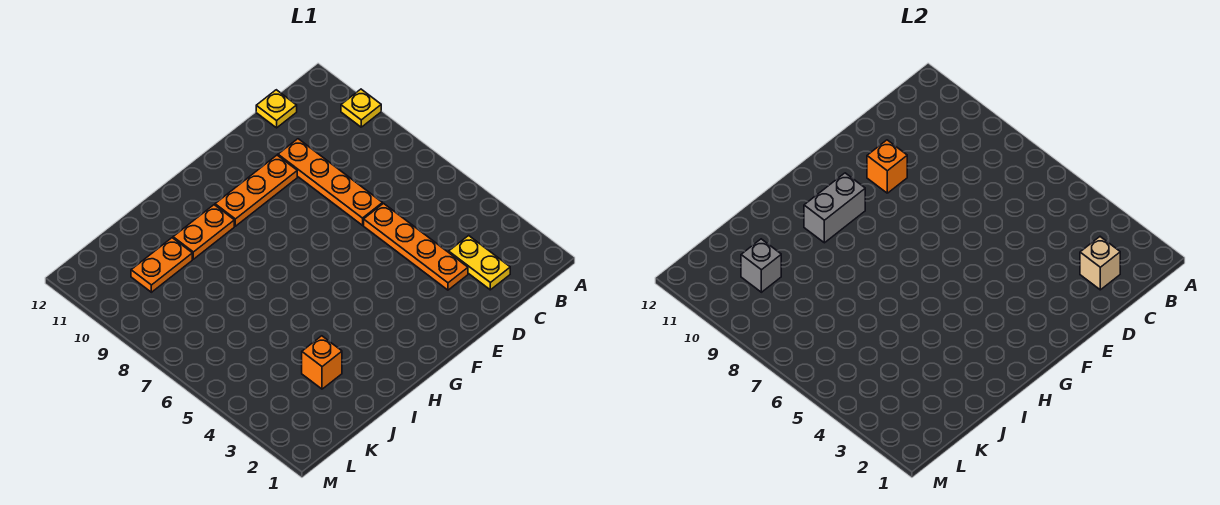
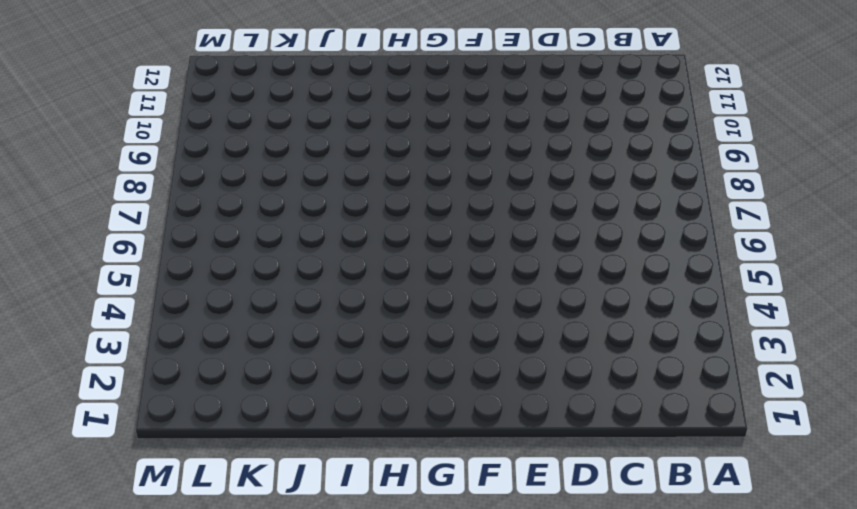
none -> yellow plate A10 level 1
none -> yellow plate C2:C3 level 1
none -> yellow plate C12 level 1

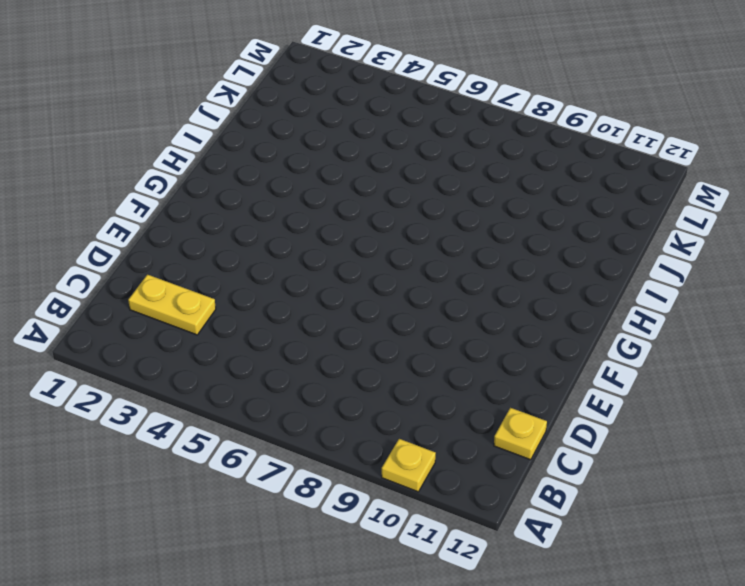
none -> orange plate D3:D6 level 1
none -> orange plate D7:D10 level 1
none -> orange plate E10:G10 level 1

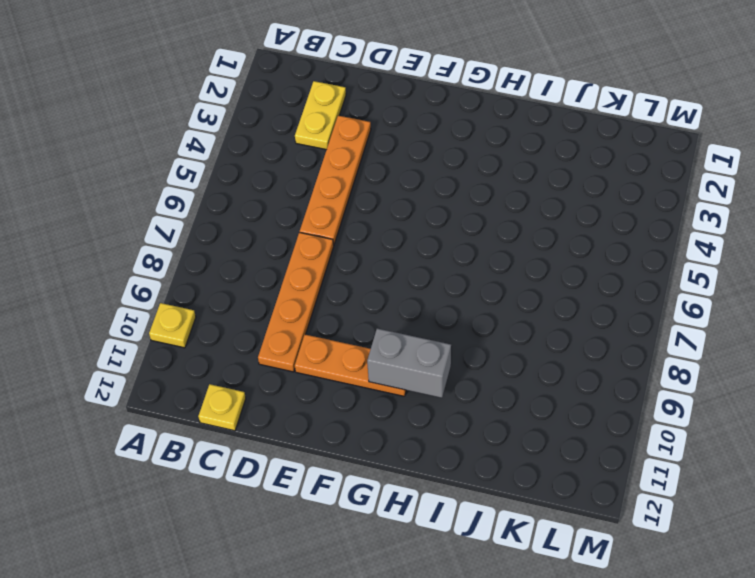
none -> orange plate H10:I10 level 1
none -> orange brick J3 level 1
none -> orange plate J10:K10 level 1

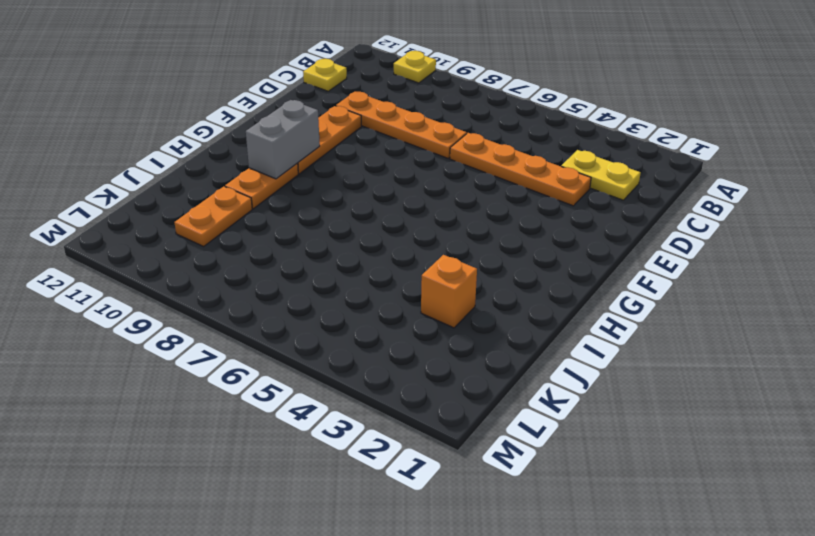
none -> tan brick C2 level 2
none -> orange brick E10 level 2
none -> grey brick K10 level 2

